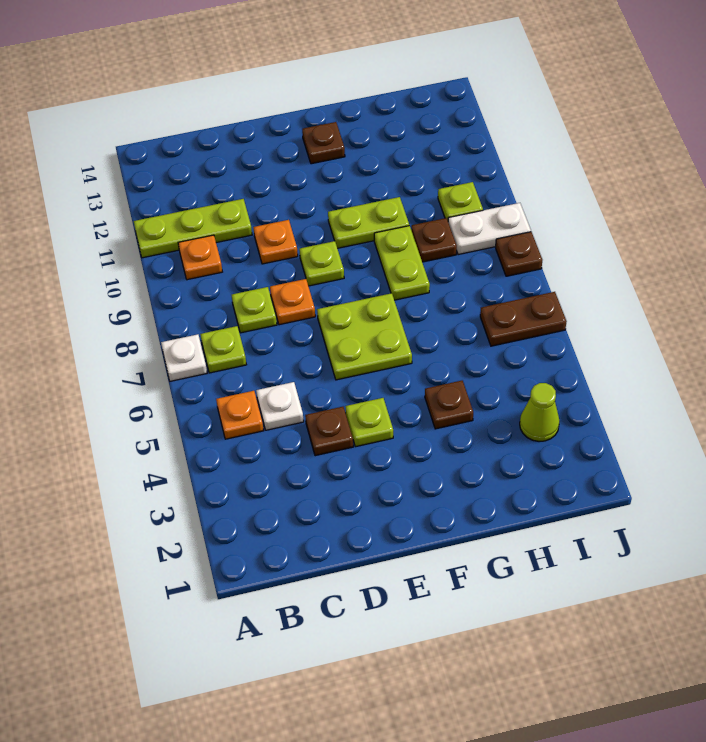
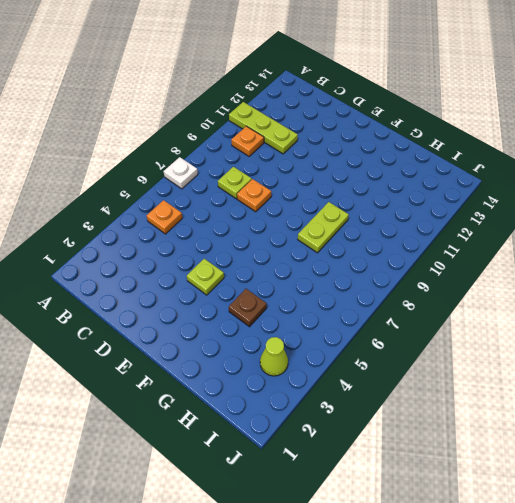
none -> lime plate B7 level 1
none -> white plate C5 level 1
none -> brown plate D4 level 1

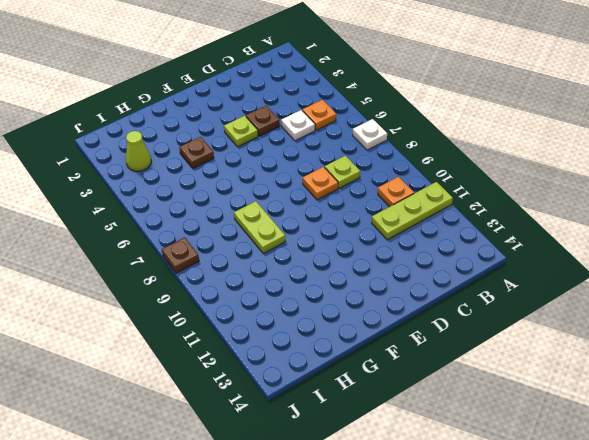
none -> lime plate B7 level 1
none -> orange plate D10 level 1
none -> lime plate E6:F7 level 1

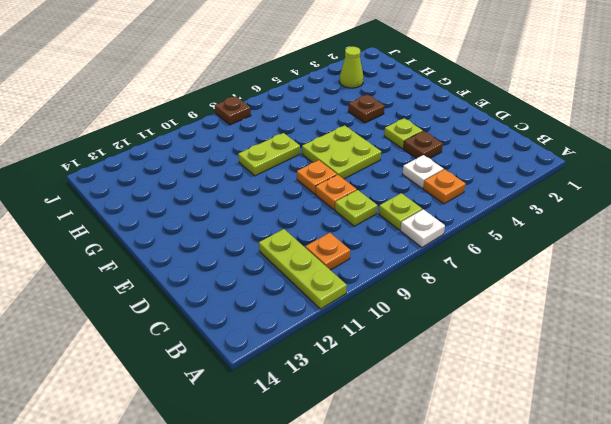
orange plate E8 level 1 -> orange plate D10 level 1
none -> lime plate E9 level 1
none -> lime plate F10:G10 level 1
none -> brown plate F13 level 1

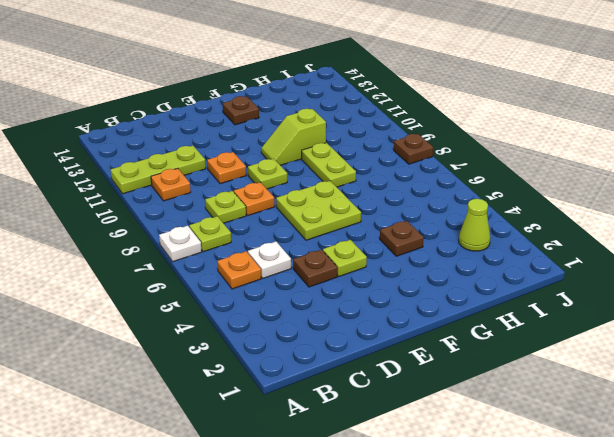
lime slope F10:G10 level 1 top G -> lime plate F10:G10 level 1
none -> brown plate H9 level 1
none -> brown plate I6:J6 level 1
none -> white plate I9:J9 level 1

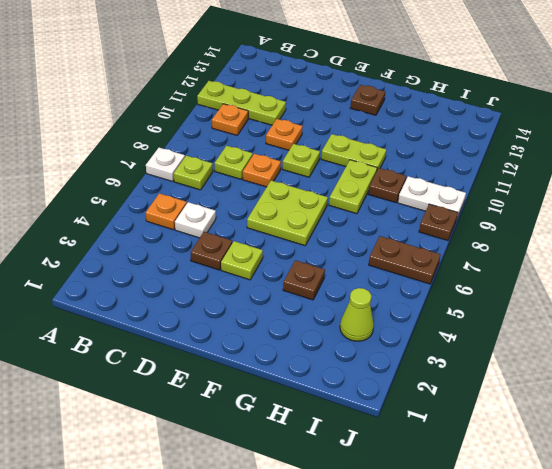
none -> lime plate I10 level 1

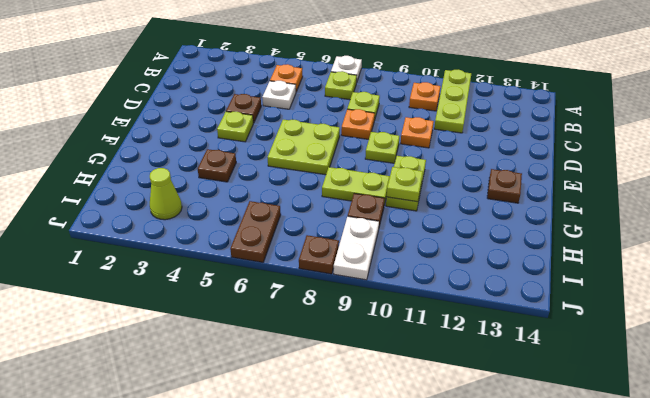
lime plate G10 level 2 -> lime plate I10 level 1

